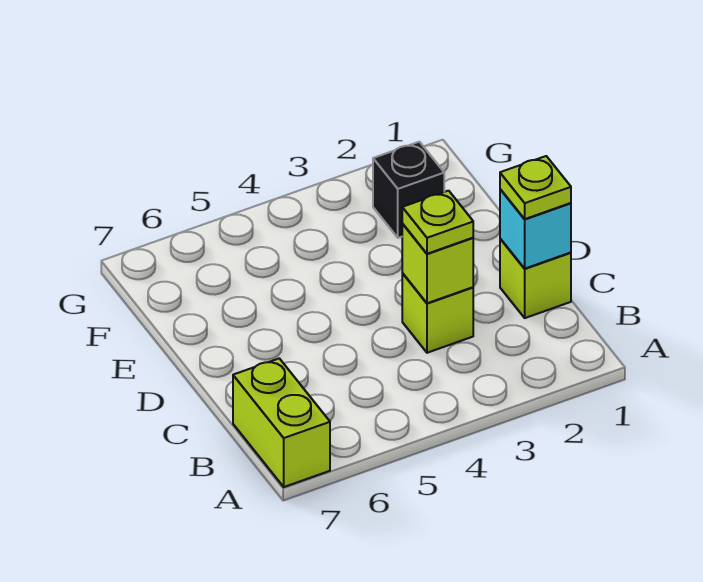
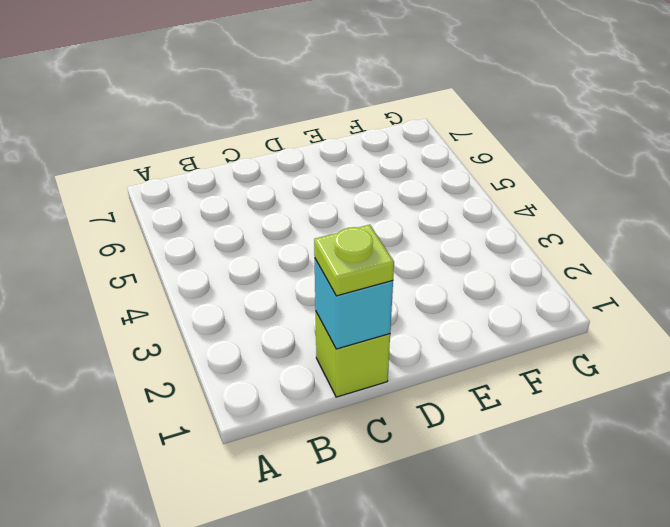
none -> lime brick A7:B7 level 1
none -> lime brick C3 level 1

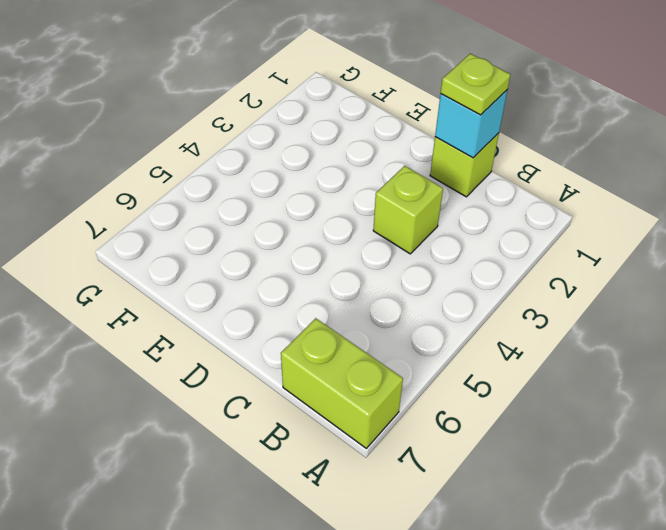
none -> black brick F2 level 1
none -> lime brick C3 level 2

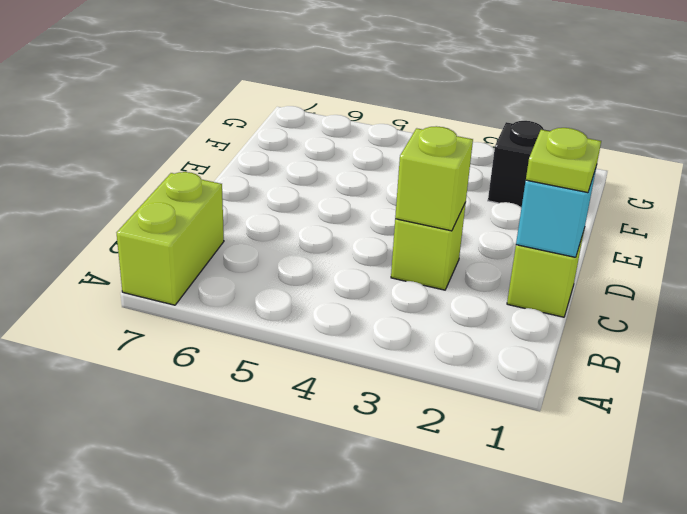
none -> lime plate C3 level 3

